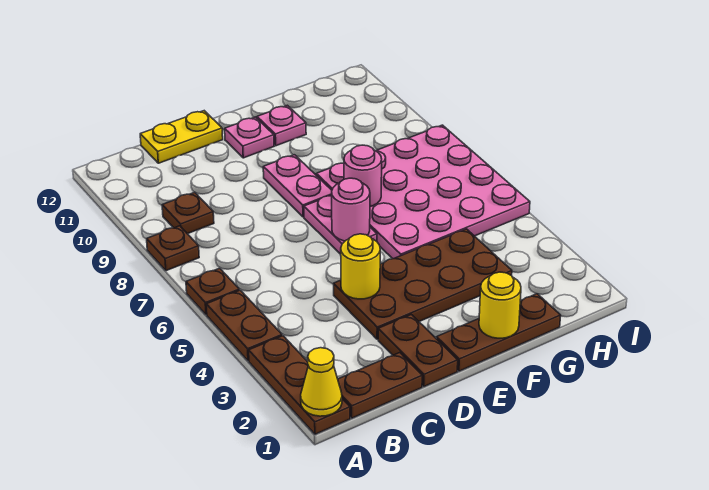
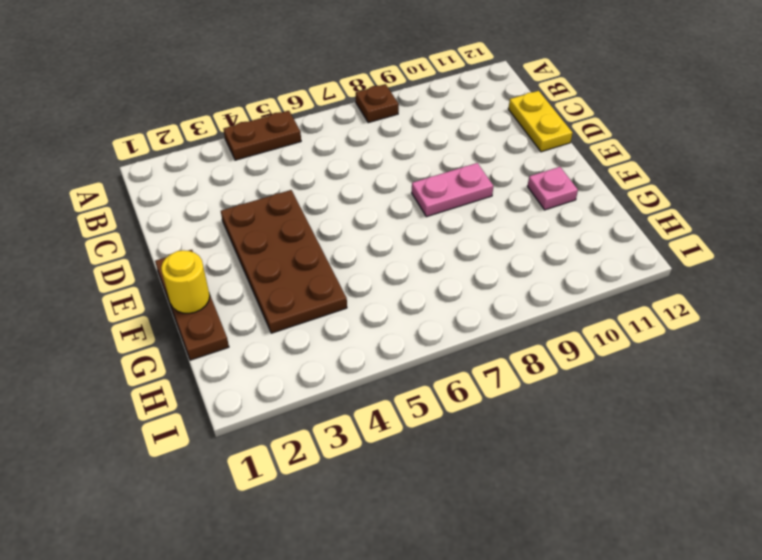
none -> brown plate A1:A3 level 1
none -> brown plate A6 level 1
none -> brown plate B1:C1 level 1

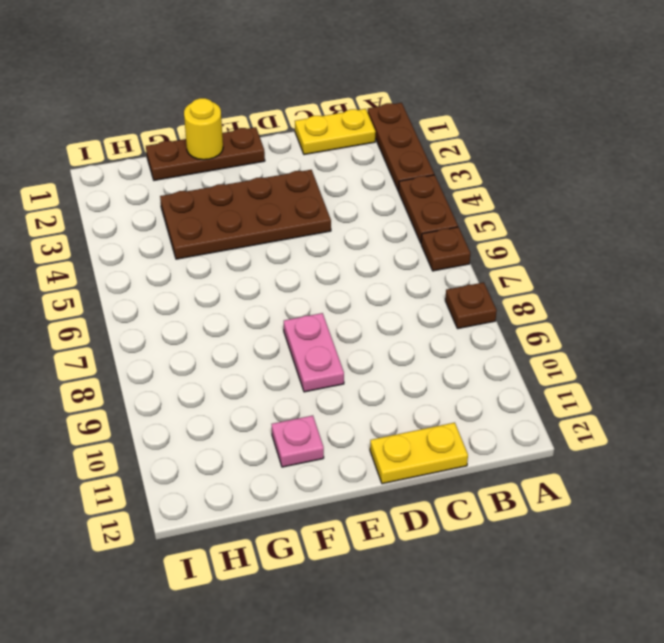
yellow plate B1:C1 level 1 -> brown plate B1:C1 level 1
none -> brown plate B9 level 1
none -> brown plate D1:D2 level 1
none -> pink plate E6:E7 level 1

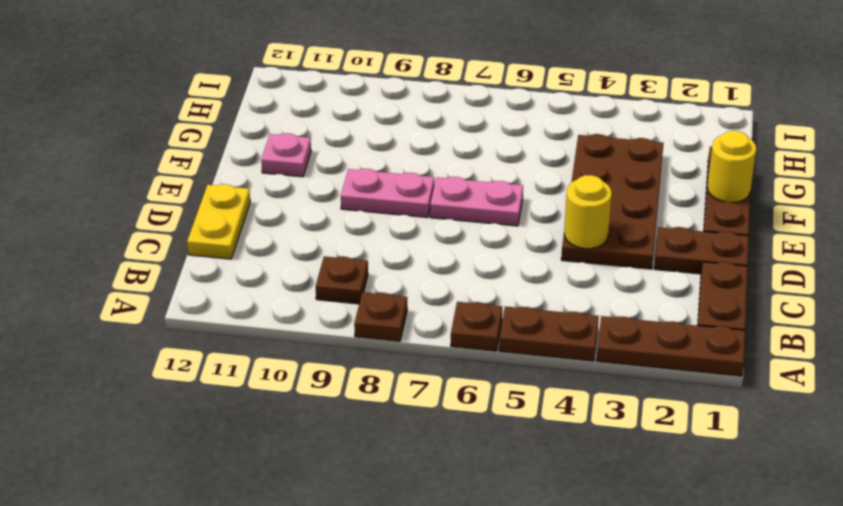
none -> pink plate E11 level 1
none -> pink plate F5:I8 level 1
none -> yellow cone A1 level 2

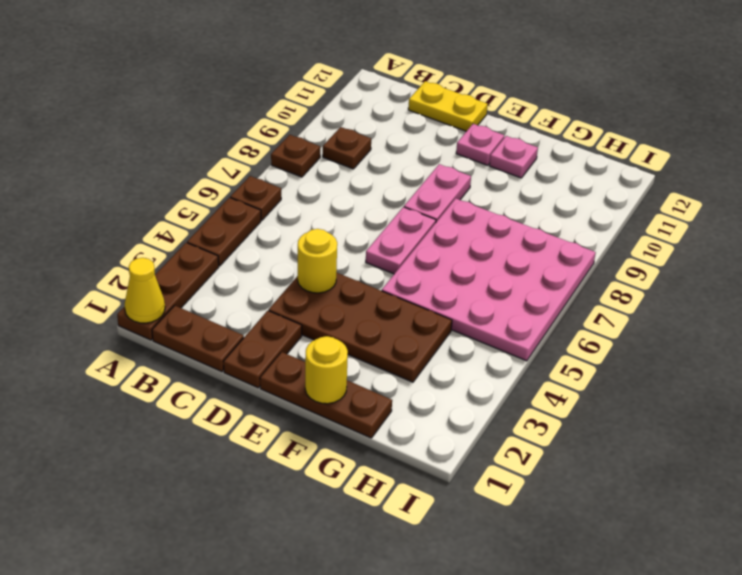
none -> pink round brick E6 level 2
none -> pink round brick F7 level 2

